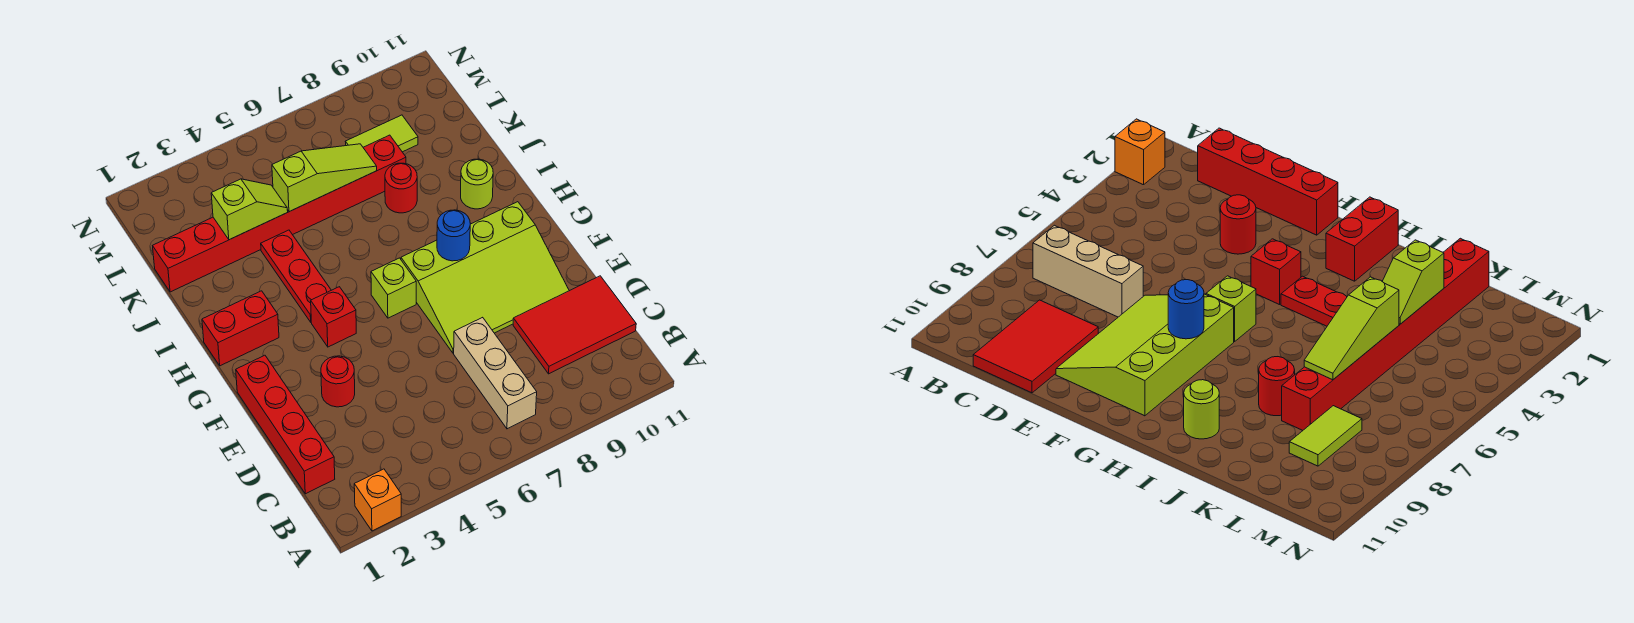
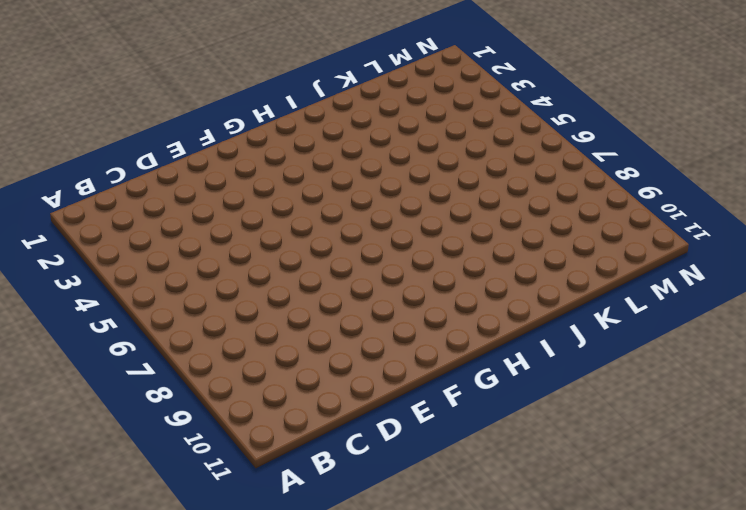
none -> orange brick A2 level 1
none -> tan brick B7:D7 level 1
none -> red brick C1:F1 level 1

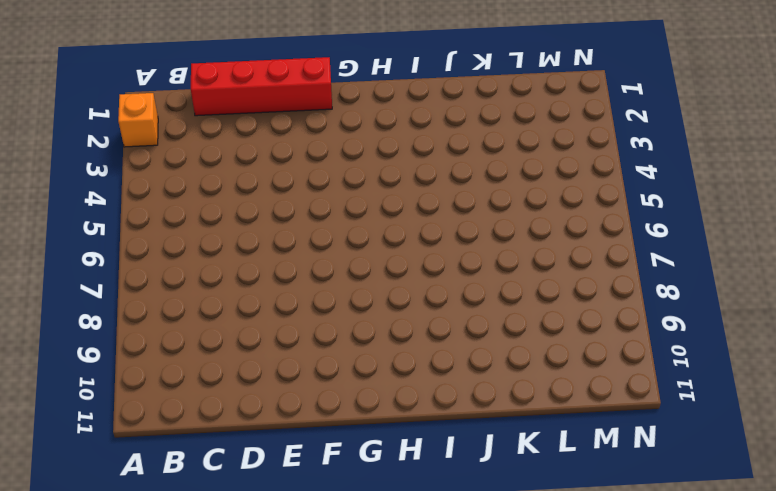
none -> tan brick B7:D7 level 1
none -> red tile C9:D11 level 1
none -> red round brick E3 level 1

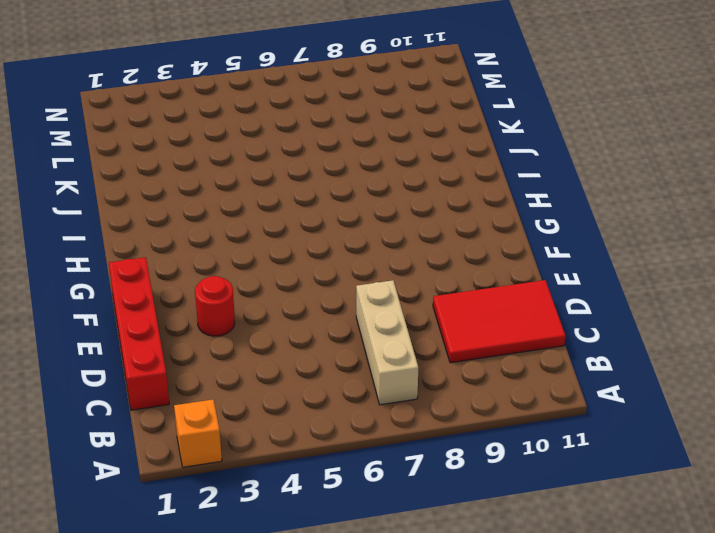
none -> lime slope E7:G10 level 1 top G
none -> red brick G4 level 1
none -> lime brick G6 level 1

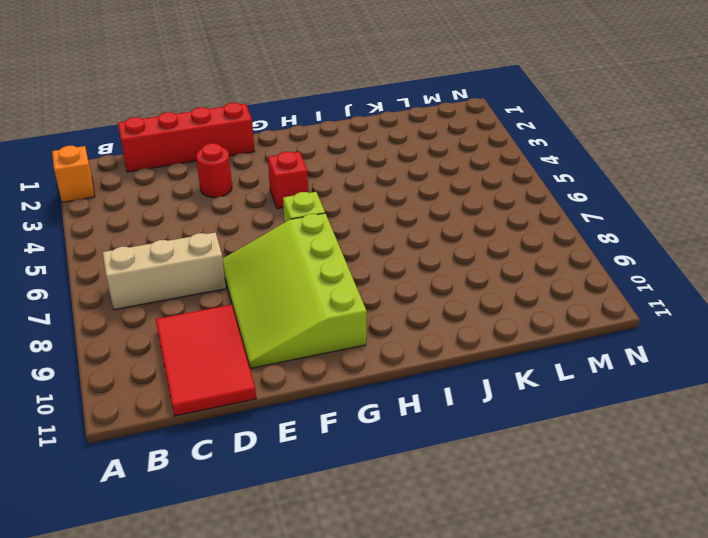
none -> red brick H1:H2 level 1
none -> red plate H4:J4 level 1
none -> lime round brick I10 level 1

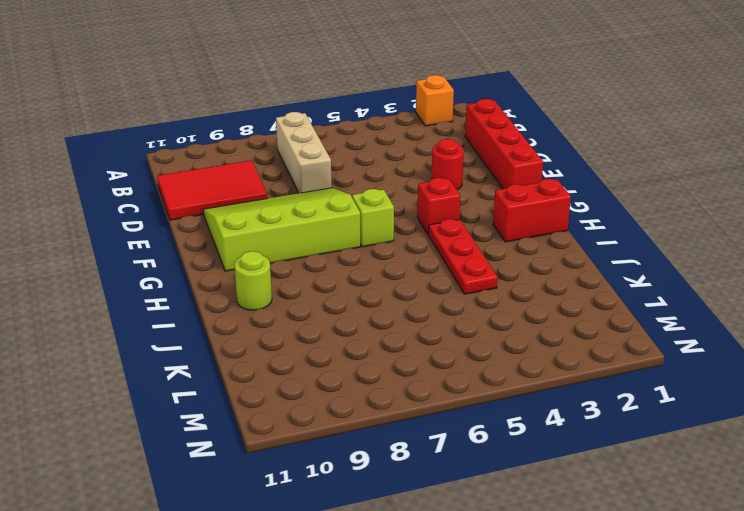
none -> red round brick J8 level 1
none -> red brick K1:K8 level 1
none -> lime tile L8:L9 level 1

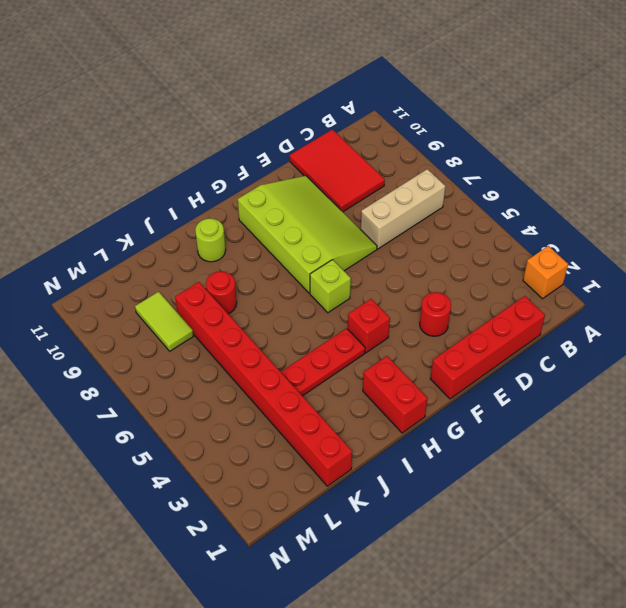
none -> blue round brick G8 level 2
none -> lime slope K3:K4 level 2 top 3
none -> lime slope K5:K7 level 2 top 5

